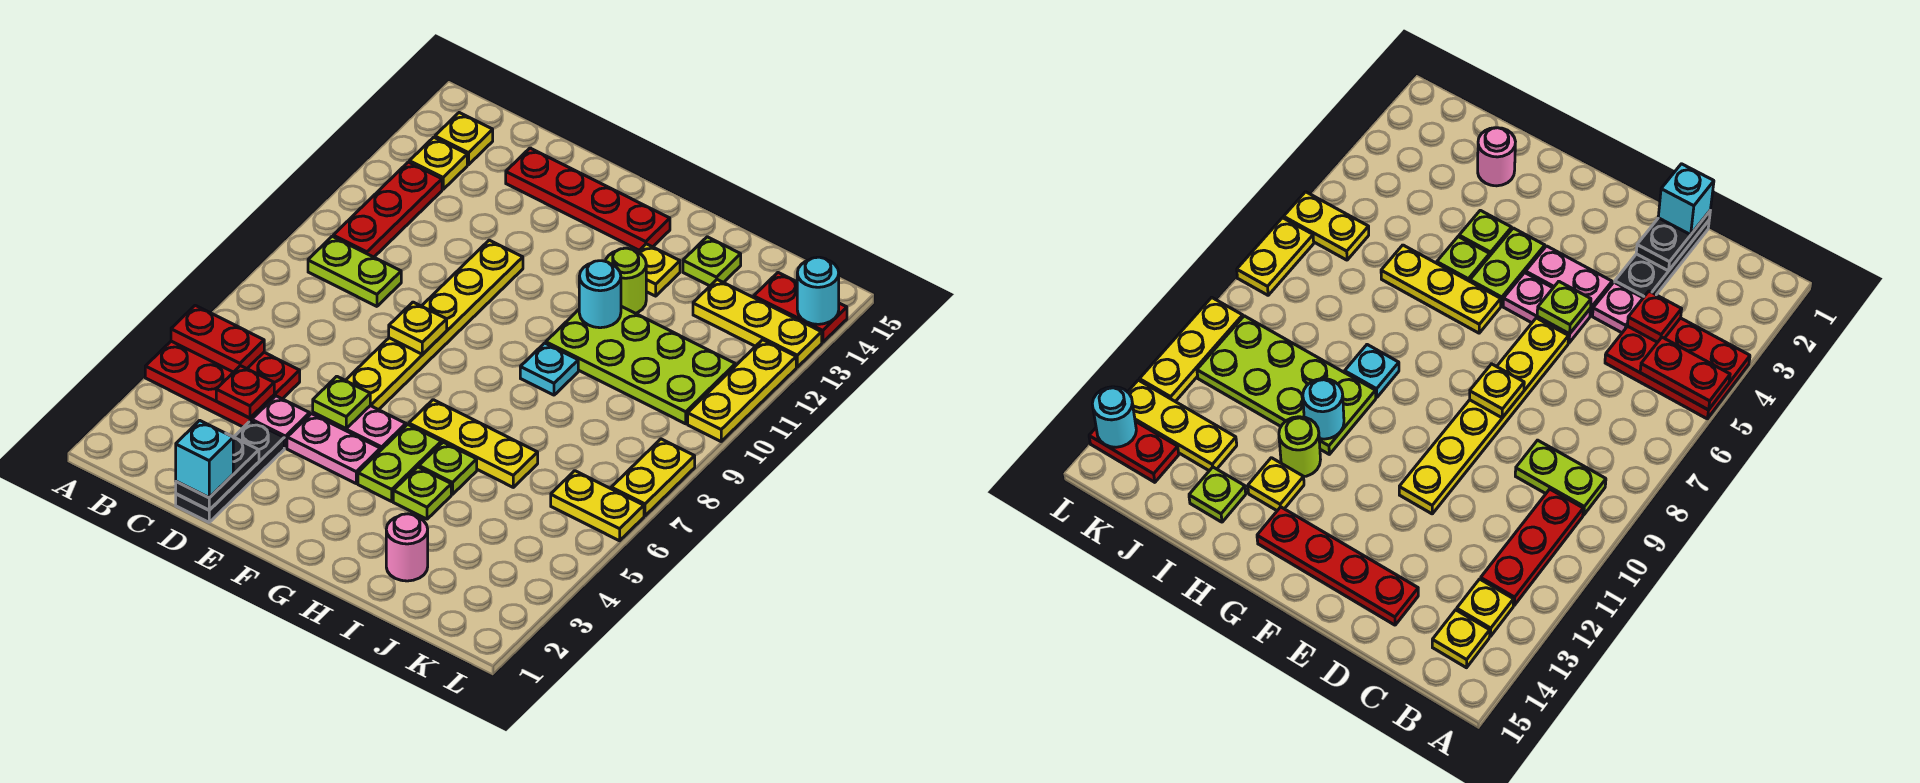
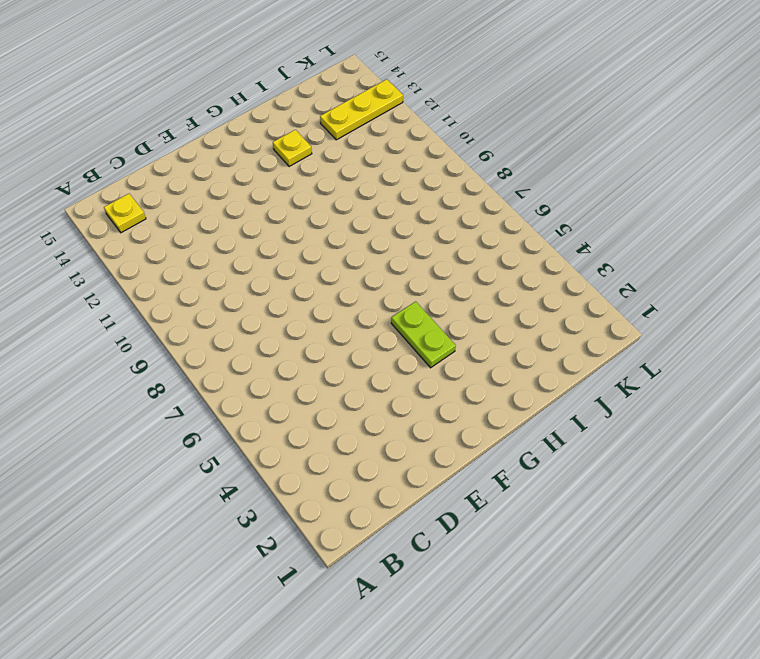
none -> red plate A4:C5 level 1
none -> lime plate B9:C9 level 1
none -> red plate B10:B12 level 1
none -> yellow plate B13 level 1

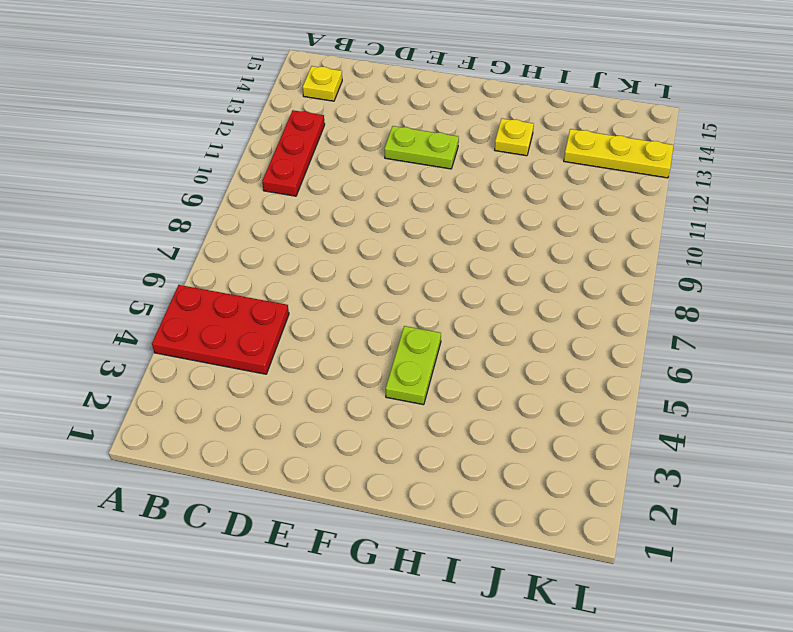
lime plate E12:F12 level 1 -> lime plate B9:C9 level 1
none -> yellow plate B13 level 1
none -> black plate D1:D3 level 1
none -> pink plate D4 level 1
none -> red plate D14:G14 level 1

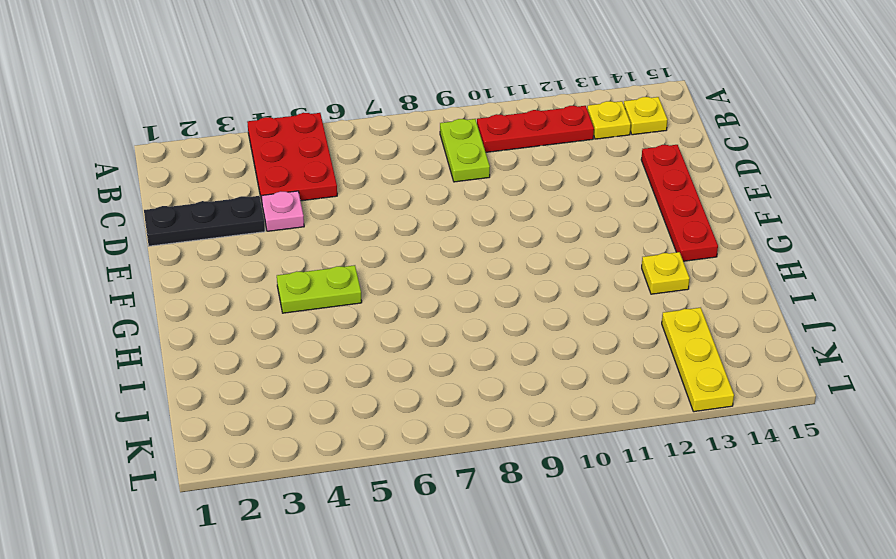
none -> pink plate E4:F4 level 1
none -> pink plate E5:F5 level 1
none -> yellow plate E6:E11 level 1
none -> yellow plate G6:I6 level 1

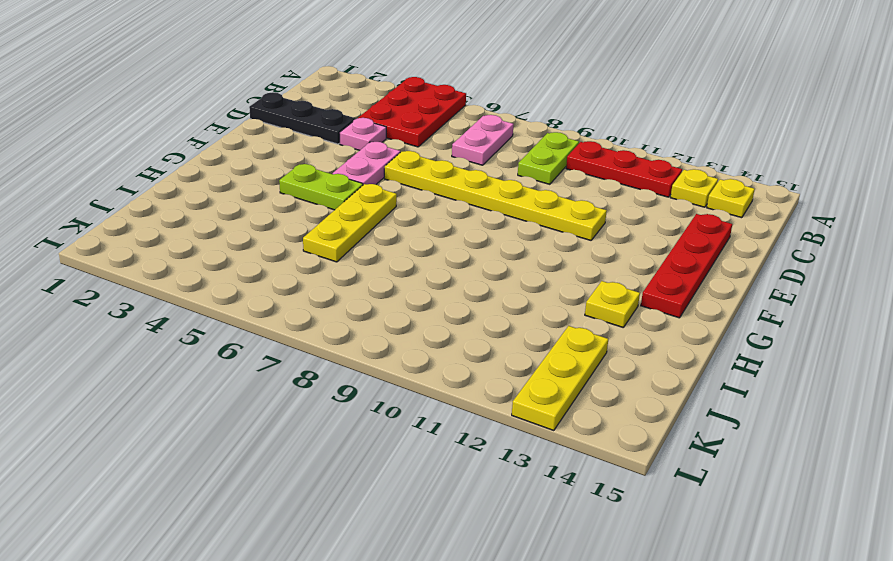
pink plate B7:C7 level 1 -> pink plate E4:F4 level 1
none -> lime plate H4 level 1
none -> lime plate H5 level 1
none -> cyan plate H9 level 1
none -> lime plate H10:K11 level 1

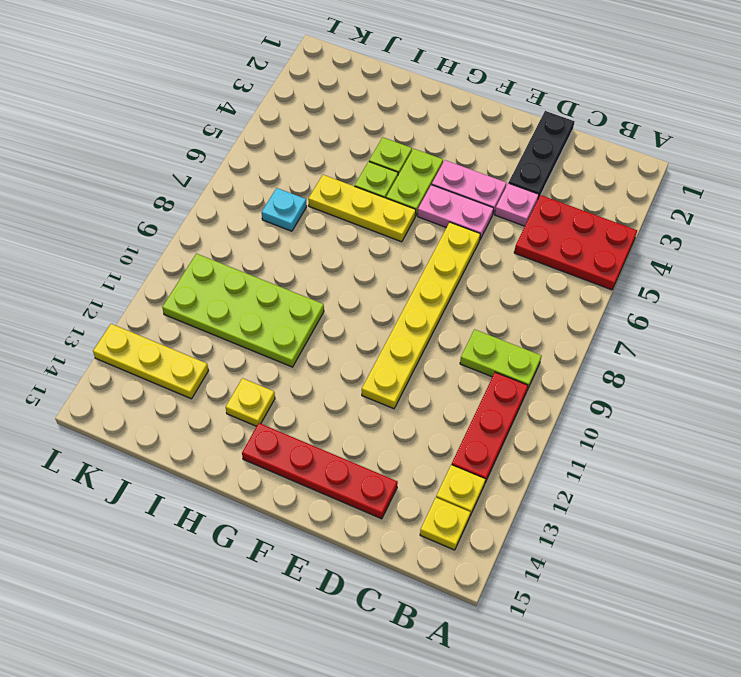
cyan plate J7 level 1 -> cyan plate H9 level 1
none -> lime round brick H12 level 1
none -> pink round brick I2 level 1
none -> lime plate I14 level 1
none -> yellow plate K6:L6 level 1

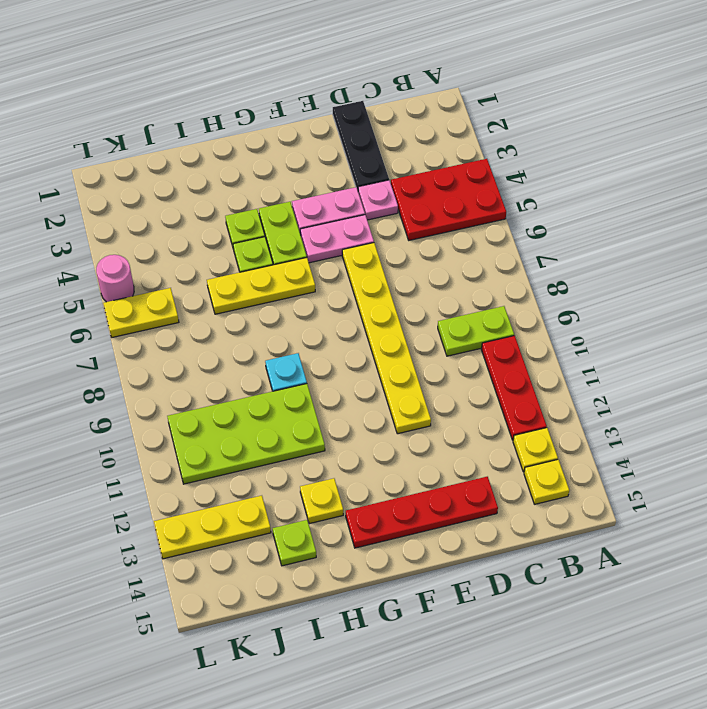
pink round brick L5 level 1 -> pink round brick I2 level 1
none -> lime round brick H12 level 1
none -> red plate K14:L14 level 1
none -> yellow plate L7:L8 level 1
none -> yellow plate L10:L12 level 1

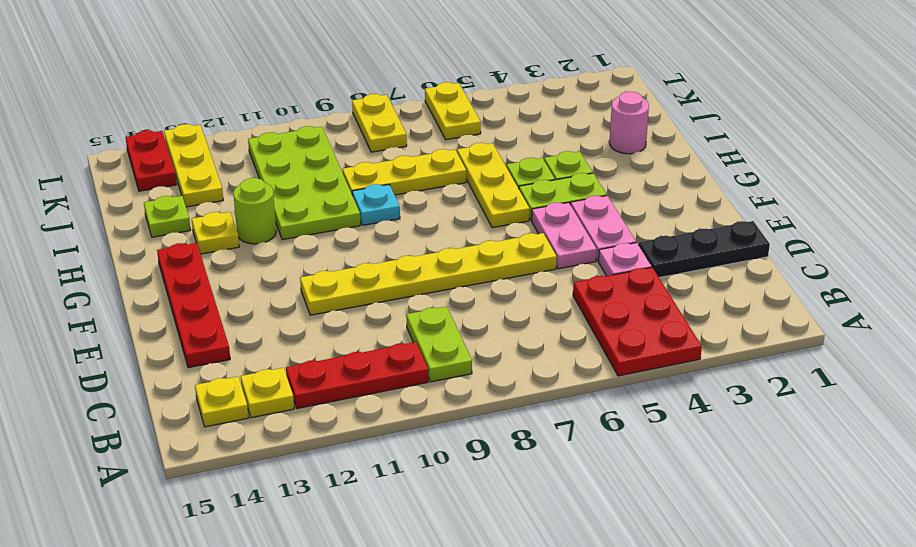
yellow plate I7:I9 level 1 -> yellow plate L10:L12 level 1
yellow plate K8:L8 level 1 -> yellow plate L7:L8 level 1
none -> red plate A5:B5 level 2
none -> red plate C4 level 2
none -> black plate D1:D2 level 2
none -> lime plate E5 level 2

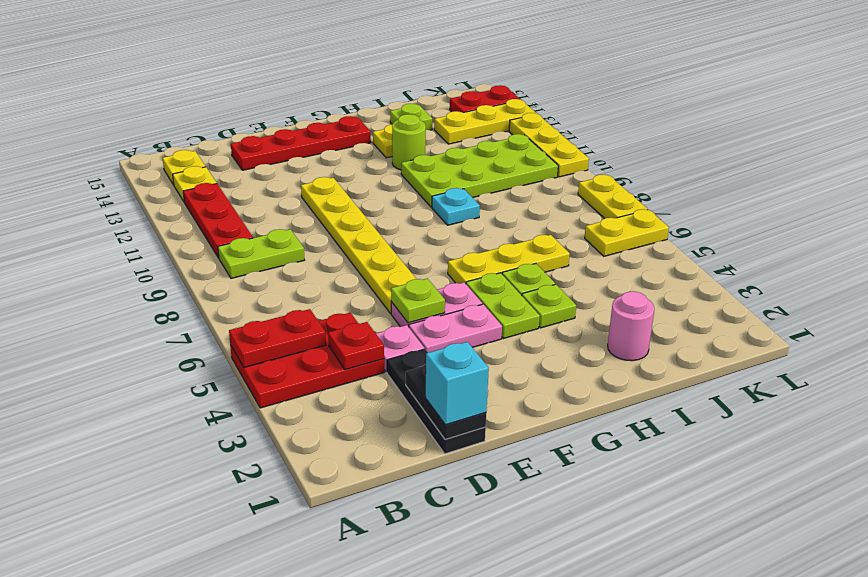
none -> yellow plate E8 level 2
none -> cyan round brick H11 level 2
none -> cyan round brick L14 level 2

